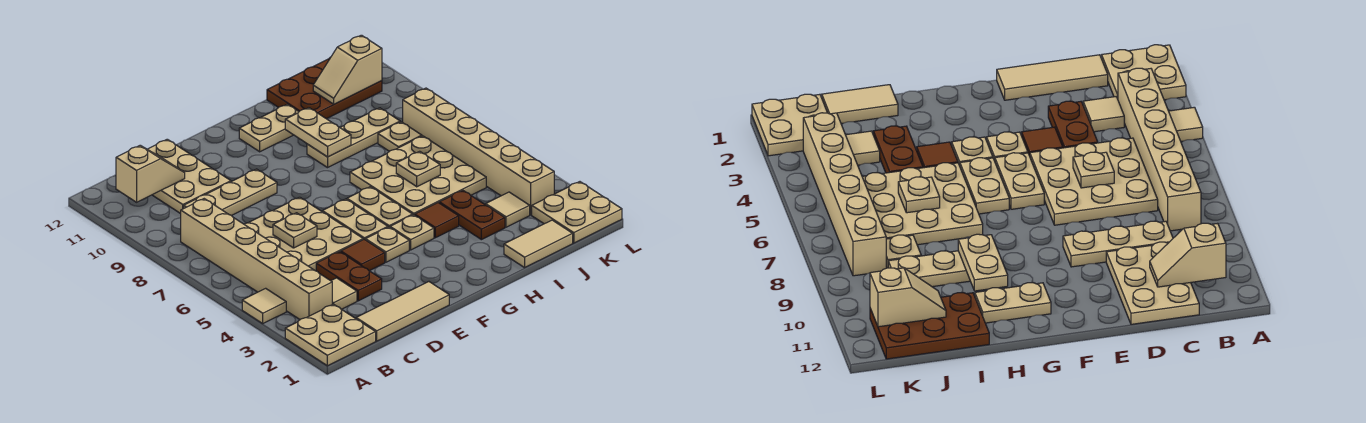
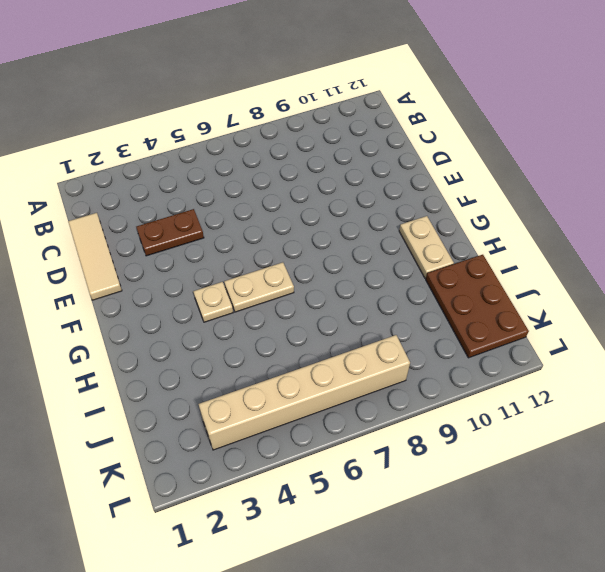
none -> tan plate A1:B2 level 1
none -> tan tile A4 level 1
none -> tan brick B3:B8 level 1
none -> tan tile C3 level 1

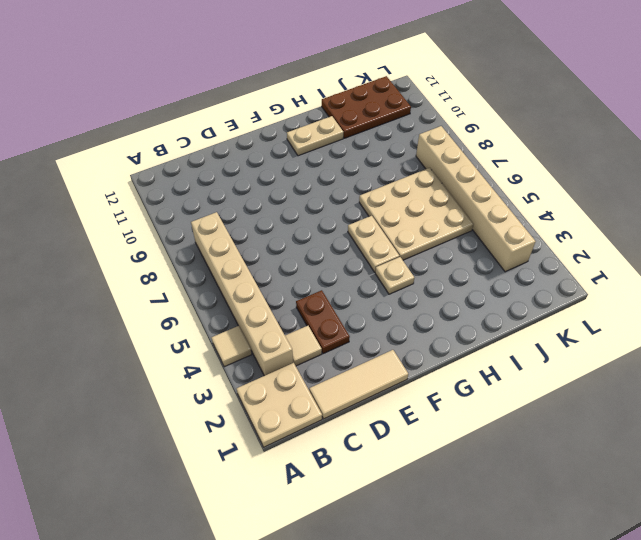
none -> tan plate C5:E7 level 1
none -> tan plate C9:E9 level 1
none -> tan plate C10:D12 level 1
none -> brown tile E4 level 1

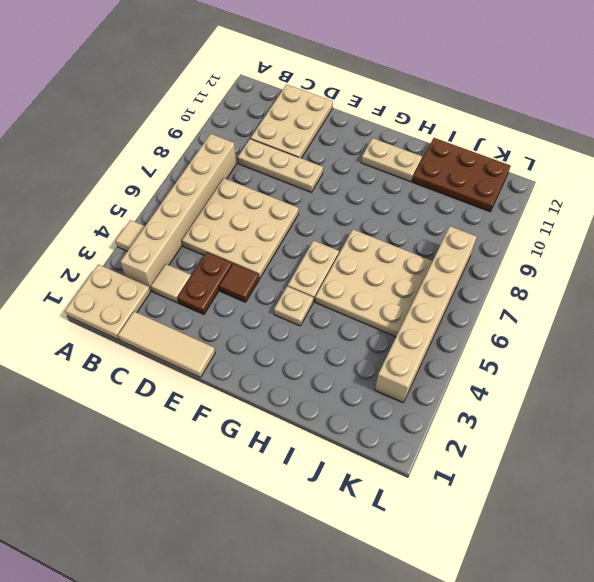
none -> tan plate F4 level 1
none -> tan plate F5:F6 level 1
none -> brown tile H4 level 1
none -> tan plate H9:J9 level 1

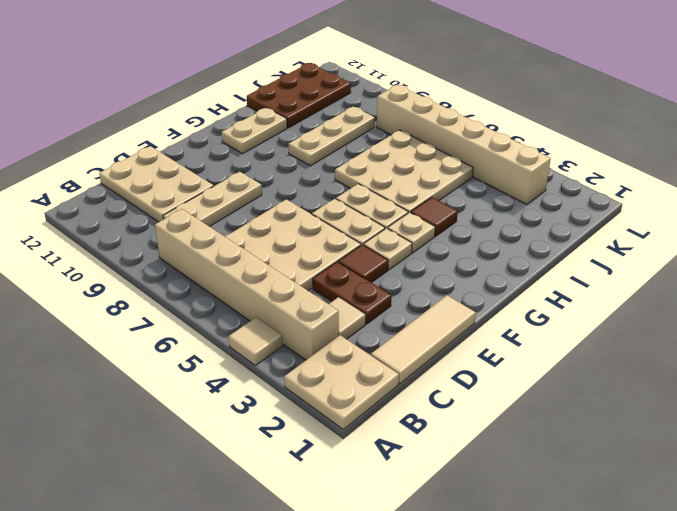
none -> tan tile I1:J1 level 1
none -> brown plate I3:I4 level 1
none -> tan tile J3 level 1
none -> tan plate J8 level 1

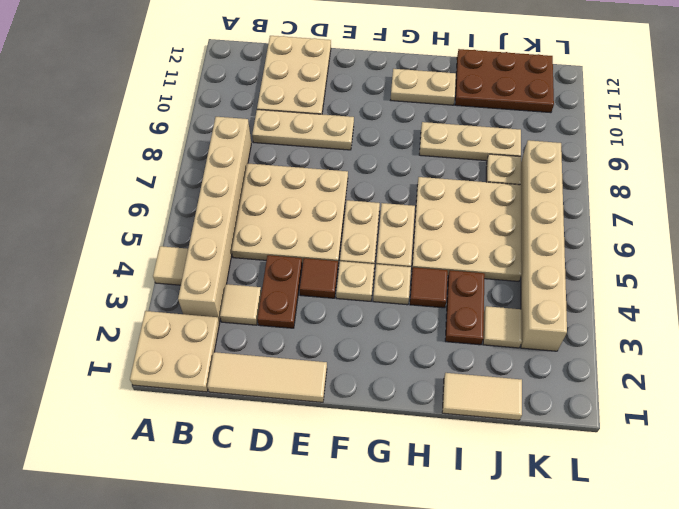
none -> tan plate K1:L2 level 1
none -> tan slope B11:C11 level 2 top B
none -> tan plate D6 level 2
none -> tan plate H9:H10 level 2

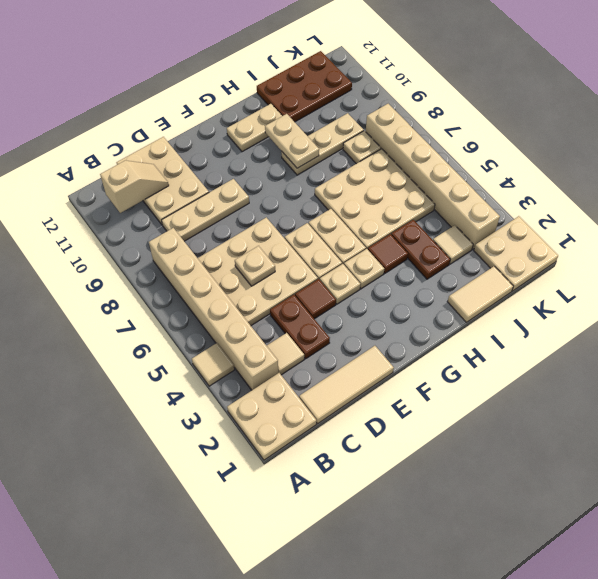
none -> tan plate I6 level 2
none -> tan slope J11:K11 level 2 top K

